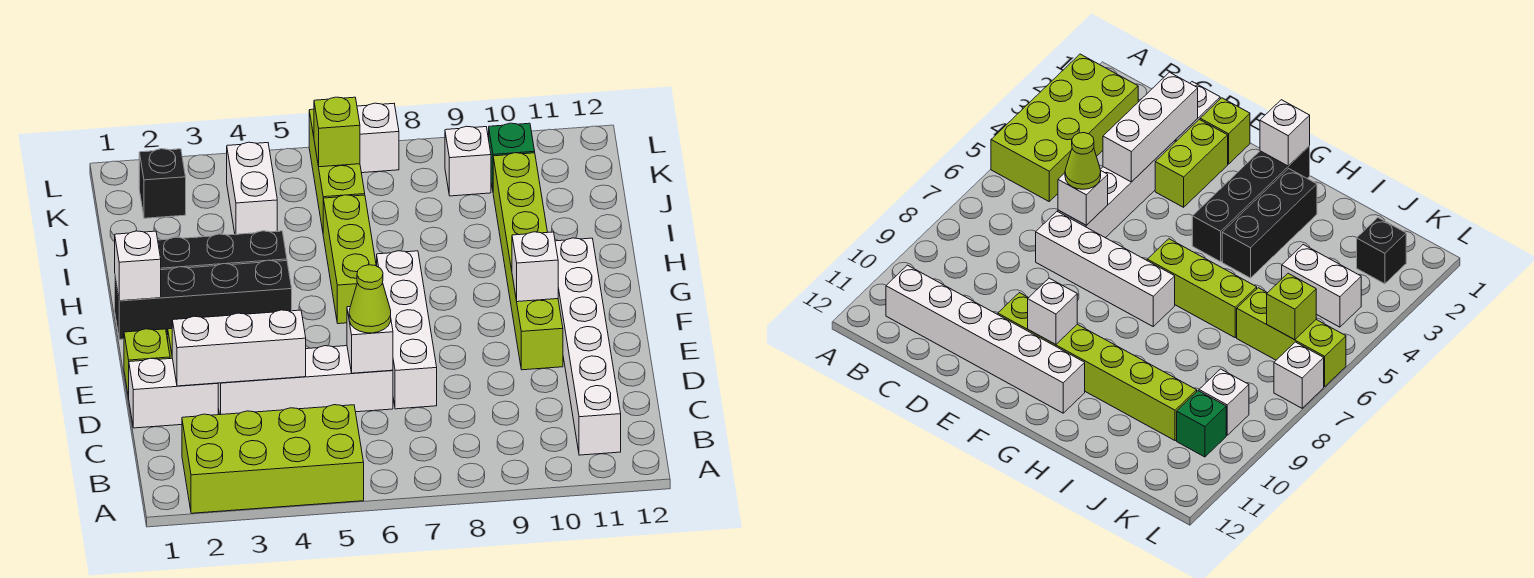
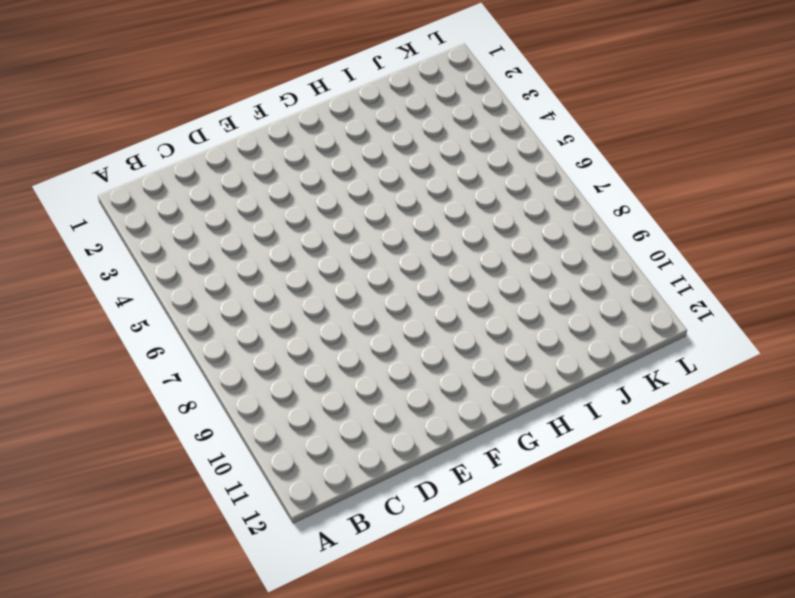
none -> lime brick A2:B5 level 1
none -> white brick B11:G11 level 1
none -> white brick D1:D2 level 1

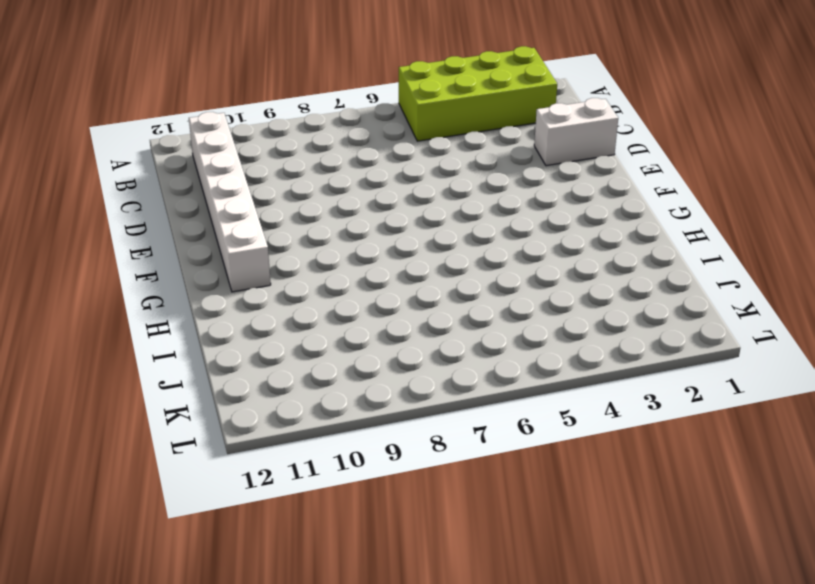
none -> white brick D3:D6 level 1
none -> white brick D7:G7 level 1
none -> lime brick E1 level 1

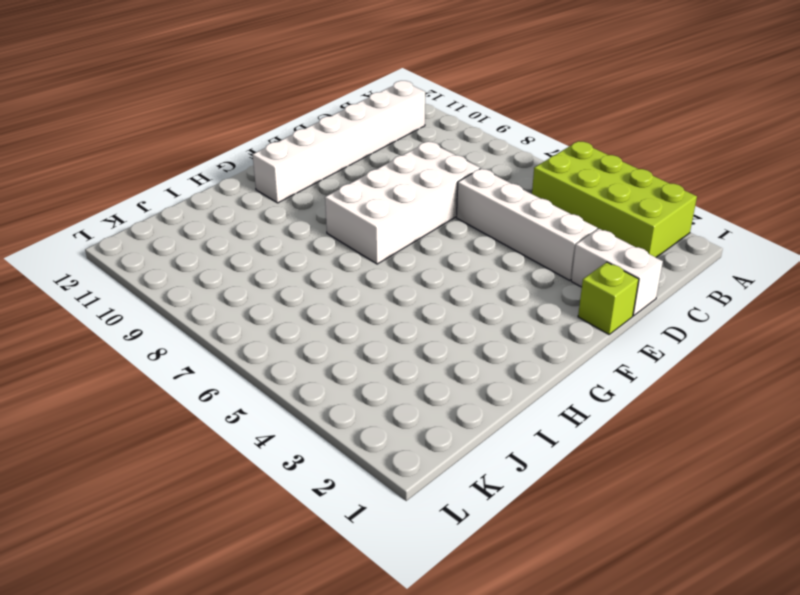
white brick D7:G8 level 1 -> white brick D7:G7 level 1
none -> lime brick E2:E3 level 1
none -> lime brick E10:J10 level 1
none -> black brick G1:G4 level 1

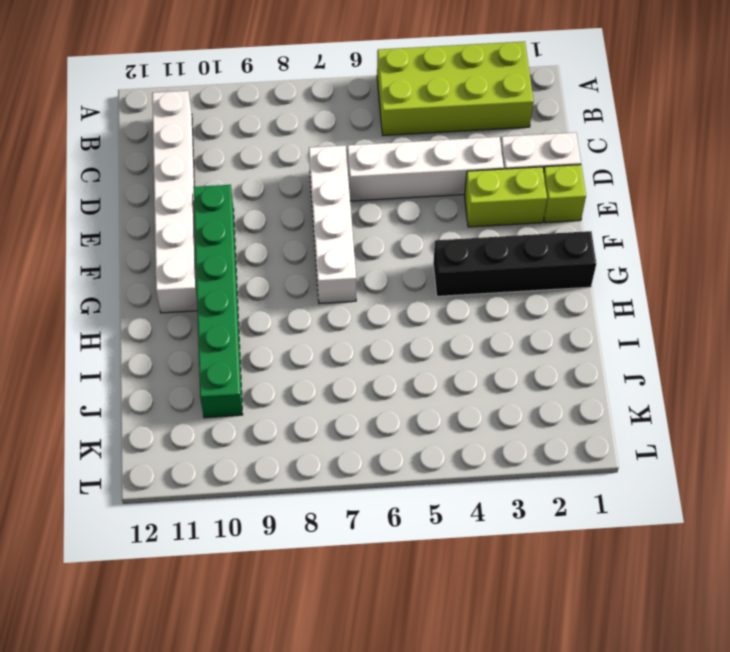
green brick E10:J10 level 1 -> lime brick E10:J10 level 1
none -> lime brick G6:I6 level 1
none -> black brick H2:H4 level 1
none -> white brick J4:K4 level 1

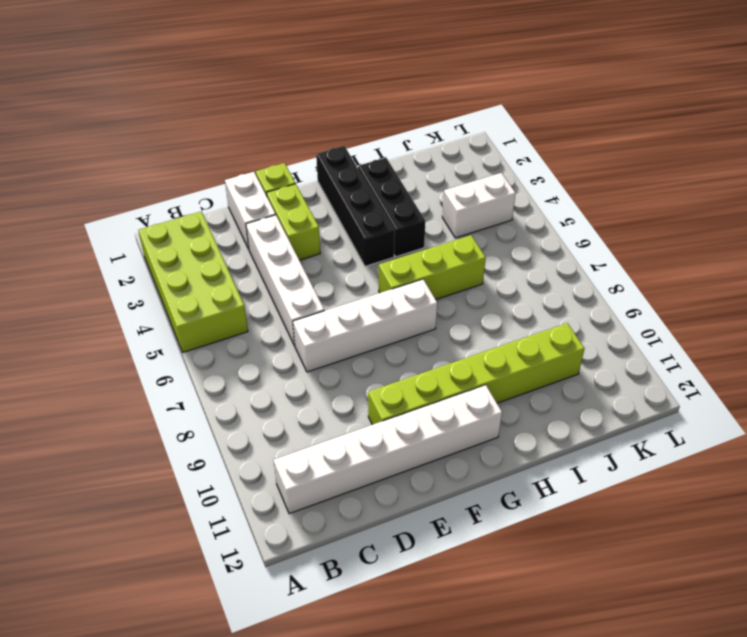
none -> lime brick J6:L6 level 1
none -> black brick K2 level 1
none -> white brick K9 level 1

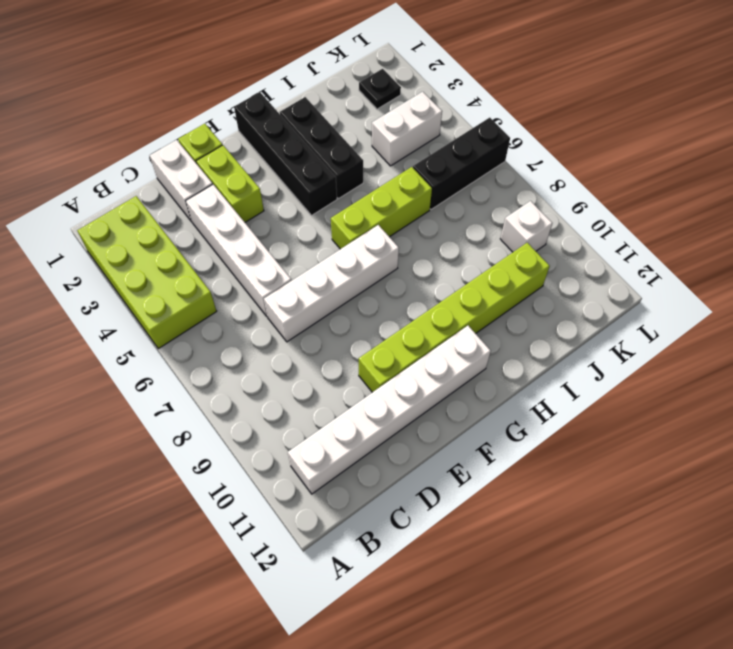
black brick J6:L6 level 1 -> lime brick J6:L6 level 1
black plate K2 level 1 -> black brick K2 level 1
none -> green brick K10 level 1
none -> white brick L7 level 1
none -> white brick D2:D4 level 2

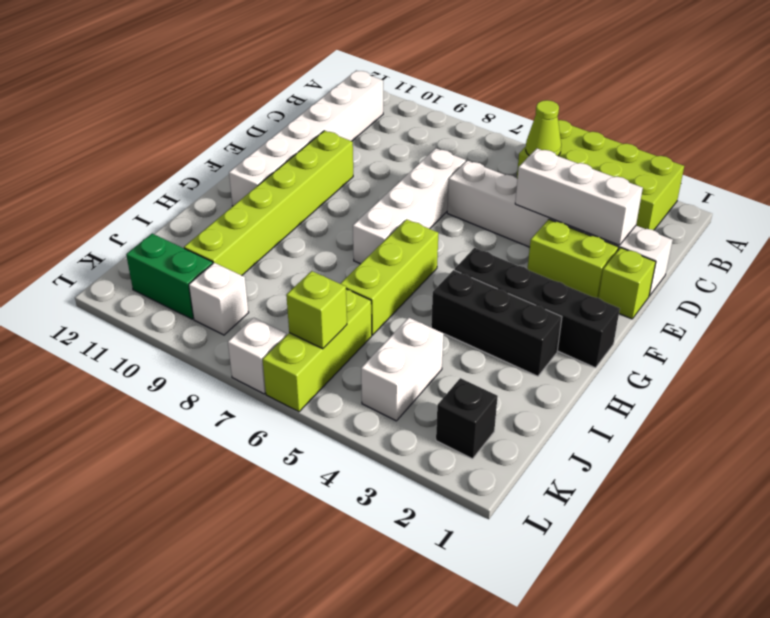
lime cone B5 level 2 -> lime cone D6 level 3
green brick K10:K11 level 1 -> green brick K10 level 1
none -> white brick D6 level 2
none -> white brick F10 level 2
none -> white brick G1 level 2

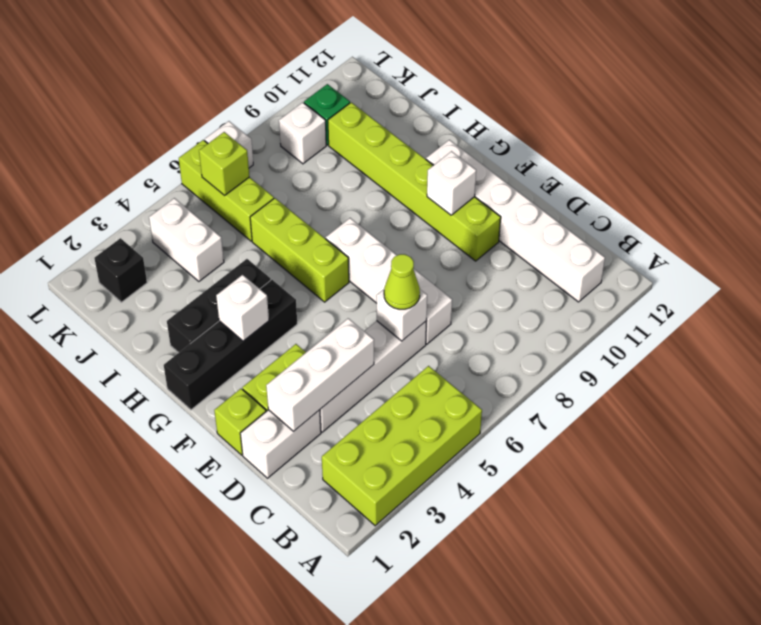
white brick G3 level 2 -> white brick G1 level 2

